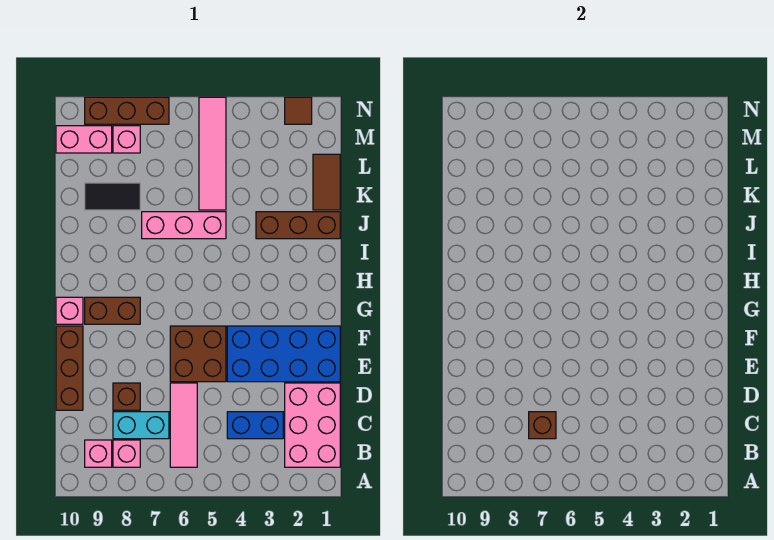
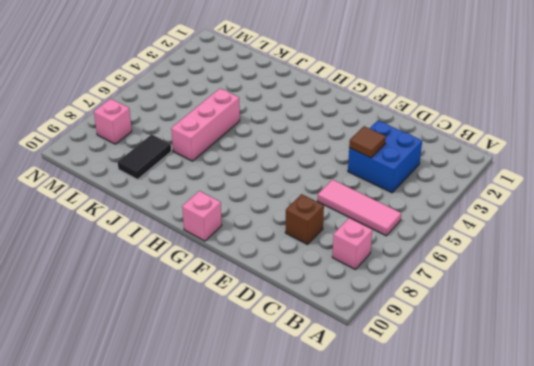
blue brick C3:D4 level 1 -> blue brick C3:C4 level 1
brown tile D4 level 2 -> brown tile N2 level 1
none -> pink brick B1:D2 level 1
none -> pink brick B9 level 1
none -> cyan brick C7:C8 level 1

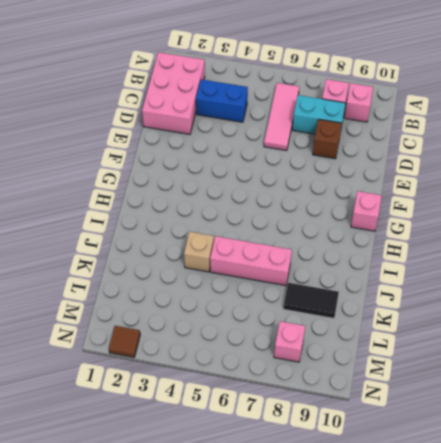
tan brick J4 level 1 -> none
none -> brown brick D10:F10 level 1
none -> blue brick E1:F4 level 1
none -> brown brick E5:F6 level 1

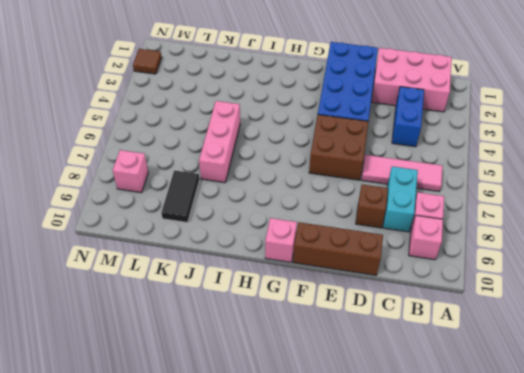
none -> brown brick G8:G9 level 1
none -> brown brick J1:J3 level 1
none -> brown tile K1:L1 level 1

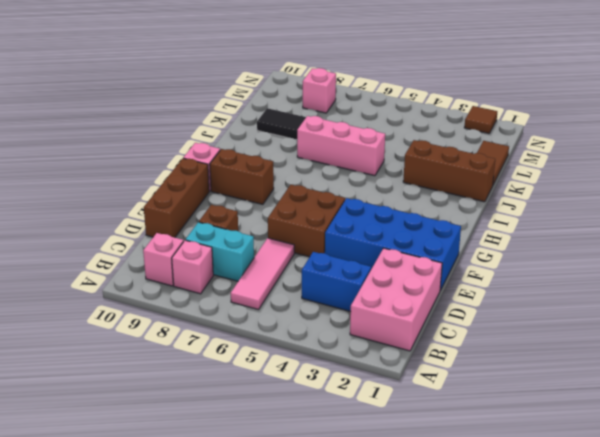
none -> pink tile K5:N5 level 1
none -> pink brick M9:M10 level 1
none -> brown brick N7:N9 level 1

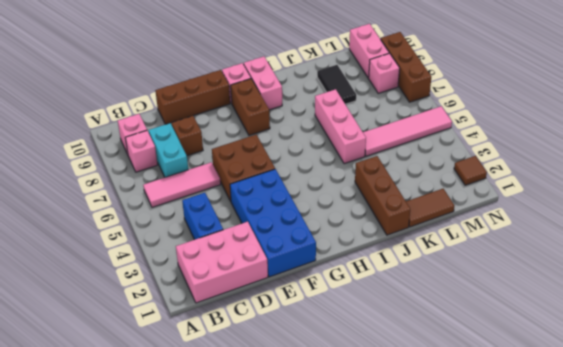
pink brick H9:H10 level 1 -> none
none -> brown brick C7 level 2

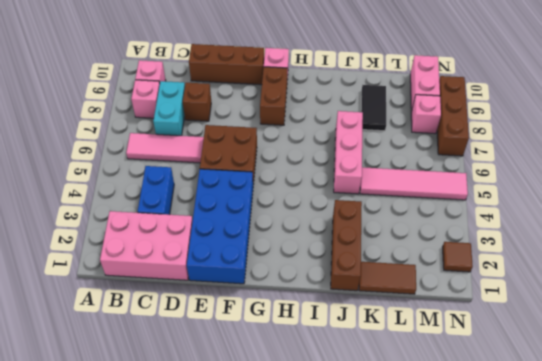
none -> brown brick C7 level 2

